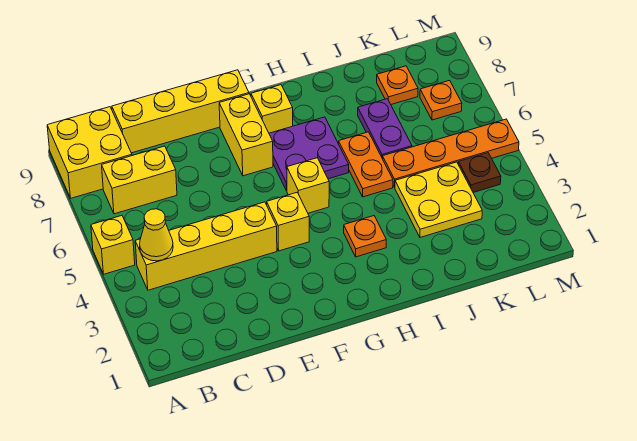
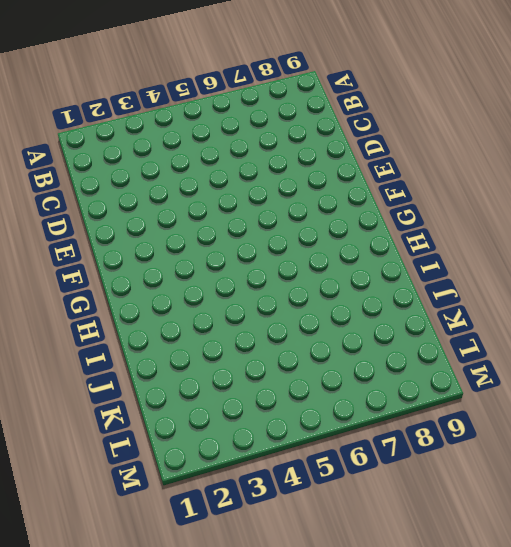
none -> yellow brick A5 level 1
none -> yellow brick A8:B9 level 1
none -> yellow brick B4:E4 level 1

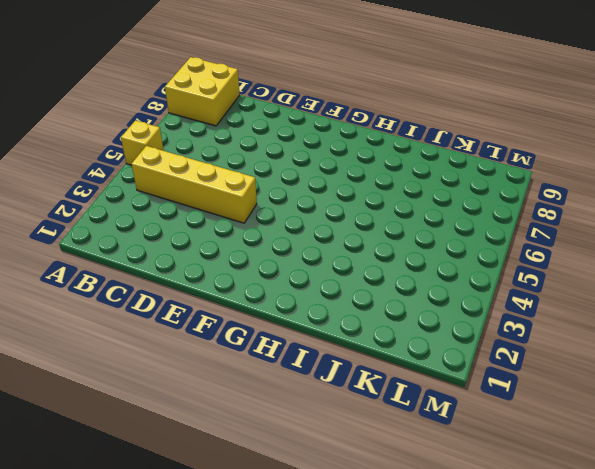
none -> yellow brick B7:C7 level 1
none -> yellow brick C9:F9 level 1
none -> yellow brick F4 level 1

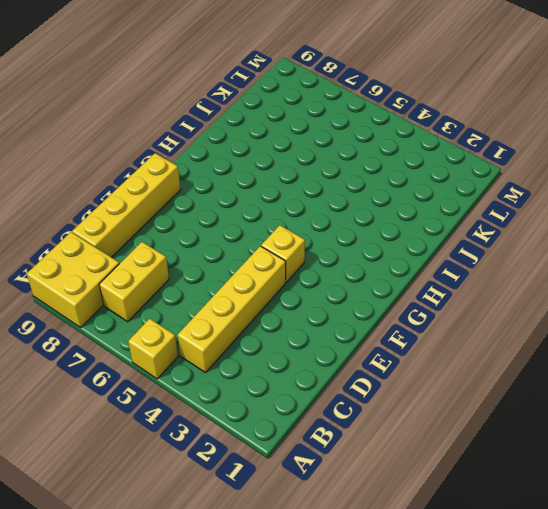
none -> yellow brick F7:F8 level 1
none -> yellow brick G5 level 1
none -> purple plate G6:H7 level 1

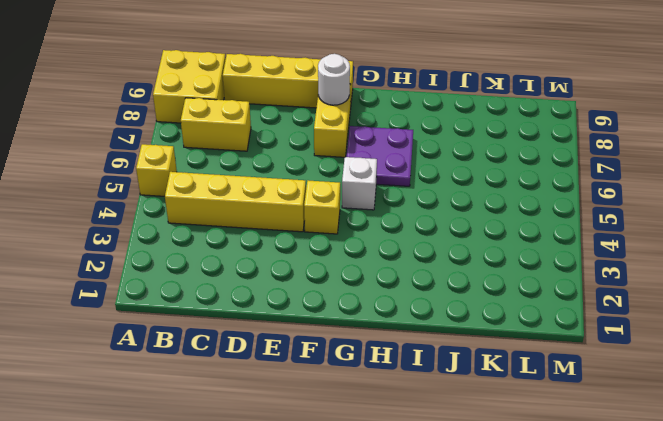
white round brick F8 level 2 -> none
white brick G5 level 1 -> yellow brick G5 level 1
none -> yellow brick G8 level 1
none -> orange plate H3 level 1
none -> orange plate I5:I6 level 1

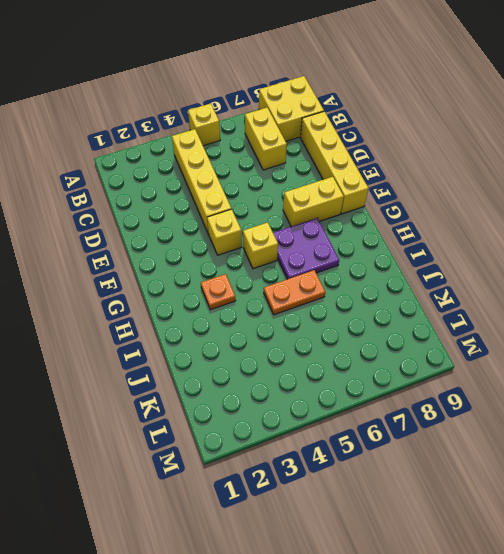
none -> yellow brick G8 level 1
none -> yellow plate J3:K4 level 1
none -> orange plate J5:M5 level 1

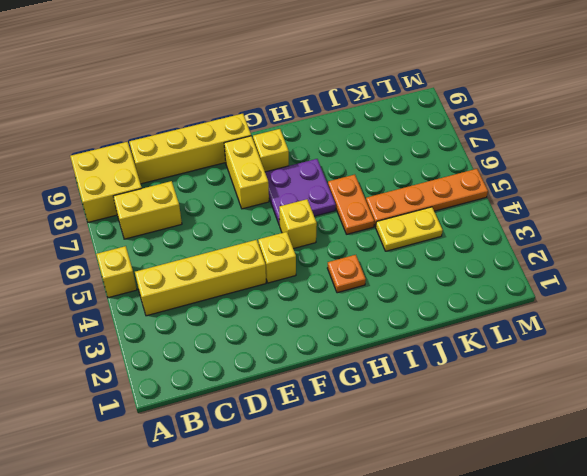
yellow plate J4:K4 level 1 -> yellow plate J3:K4 level 1
none -> purple plate J6:J7 level 1
none -> orange plate K8 level 1
none -> brown plate L4 level 1

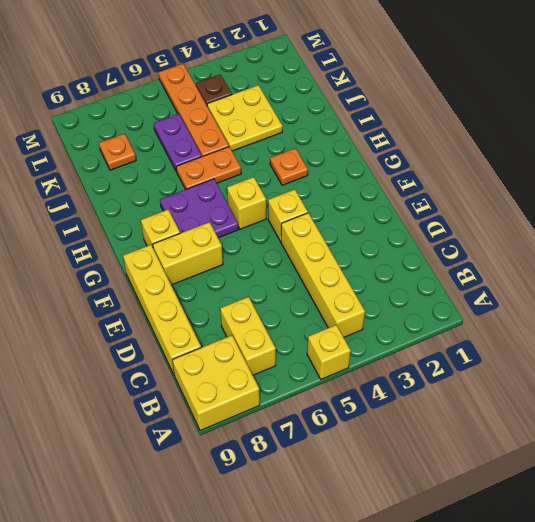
purple plate J6:K6 level 1 -> purple plate J6:J7 level 1
none -> orange plate L7 level 1
none -> yellow cone B4 level 2

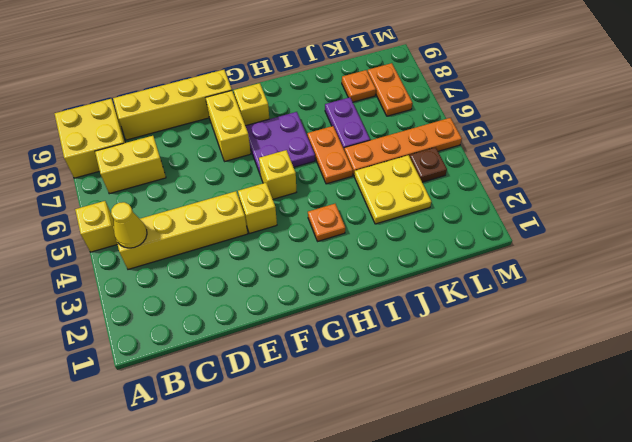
orange plate L7:L8 level 1 -> orange plate L7 level 1

